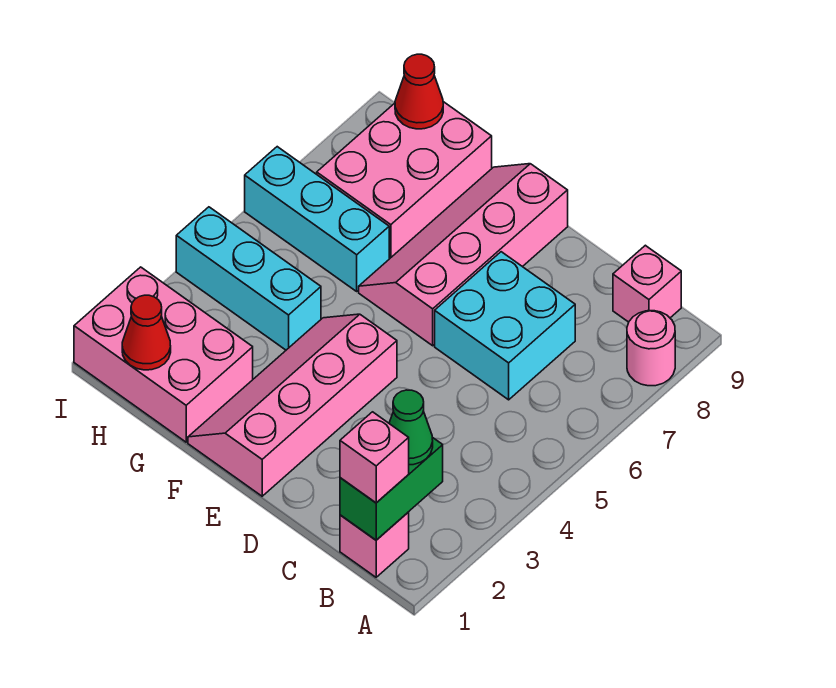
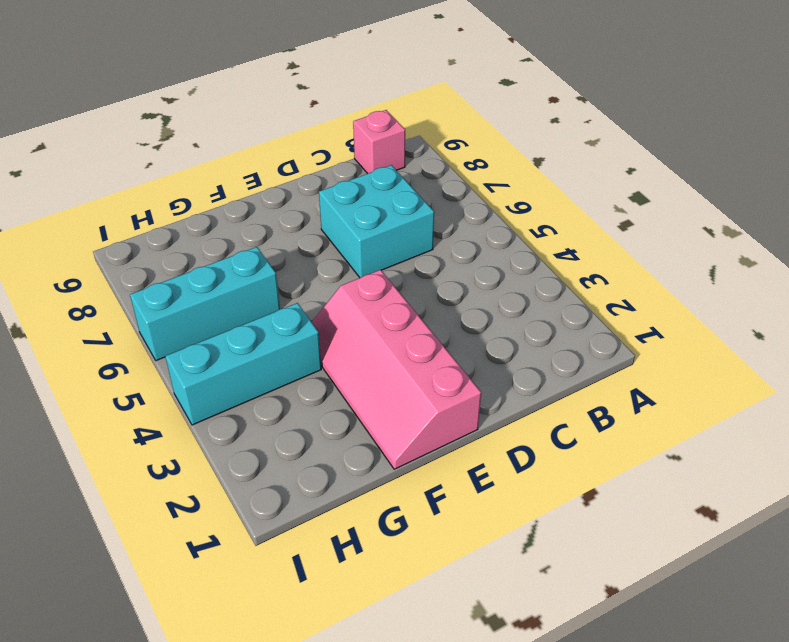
none -> pink round brick A8 level 1
none -> pink brick B1 level 1
none -> pink slope E6:F9 level 1 top E

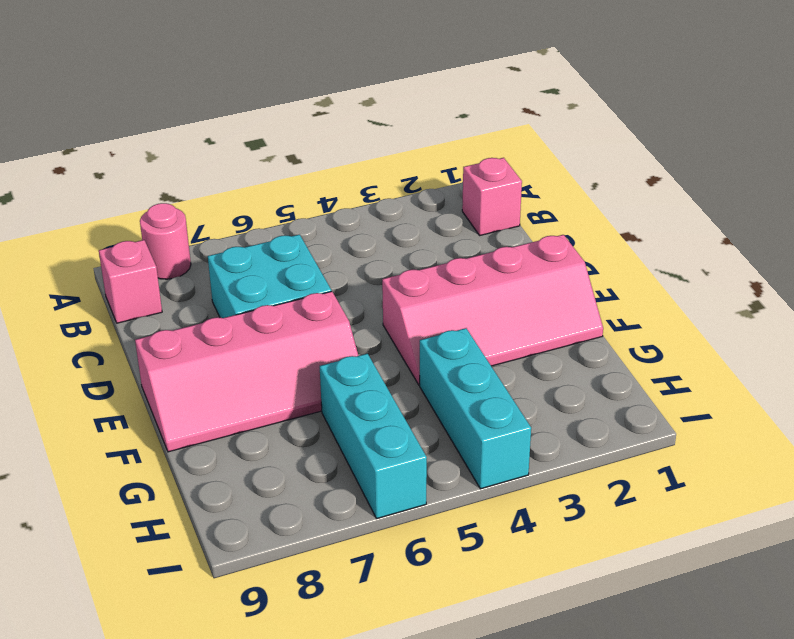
none -> pink brick G1:I2 level 1
none -> pink brick G7:H9 level 1
none -> green brick B1:B2 level 2

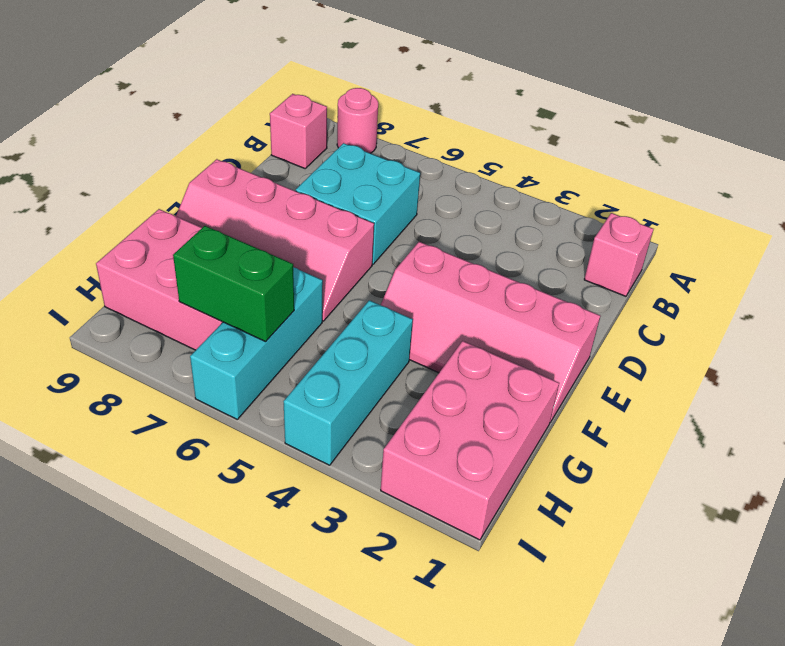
green brick H6:H7 level 2 -> green brick B1:B2 level 2
none -> red cone H1 level 2
none -> red cone H9 level 2
none -> pink brick B1 level 3

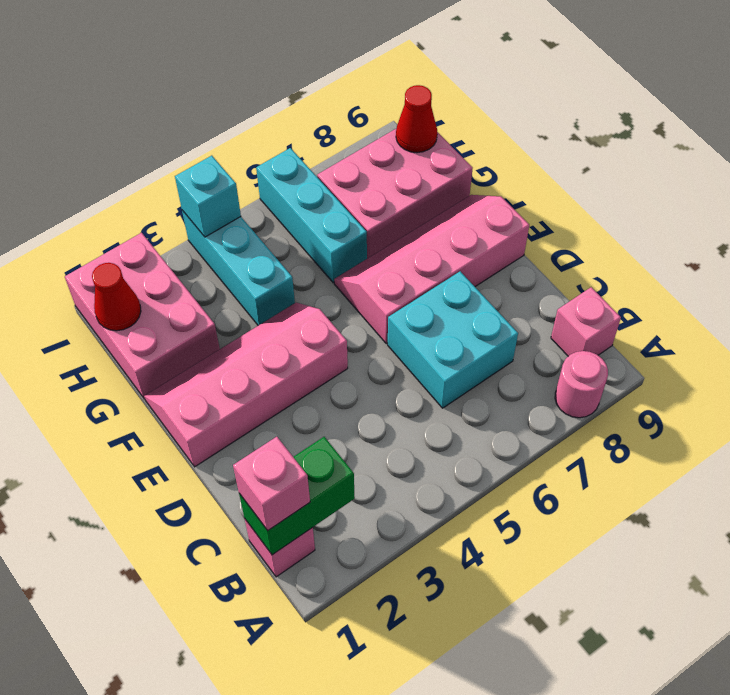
cyan brick I4 level 2 -> none
none -> green cone B2 level 3

